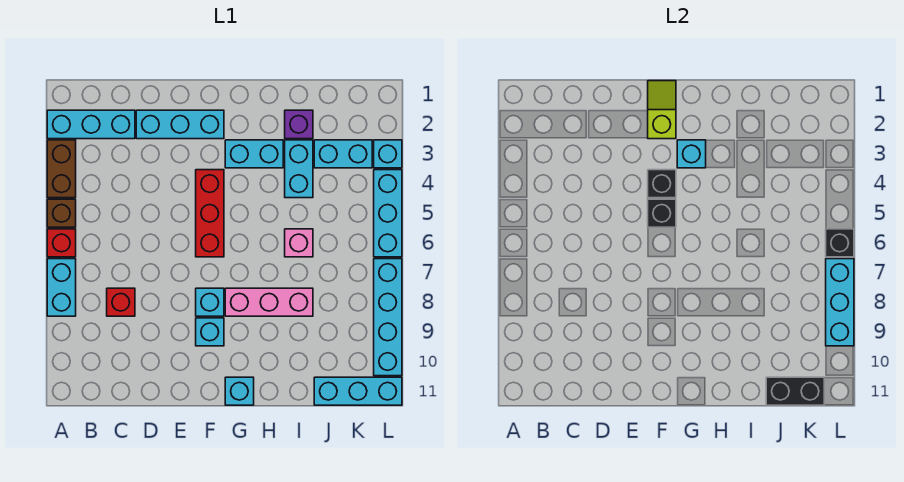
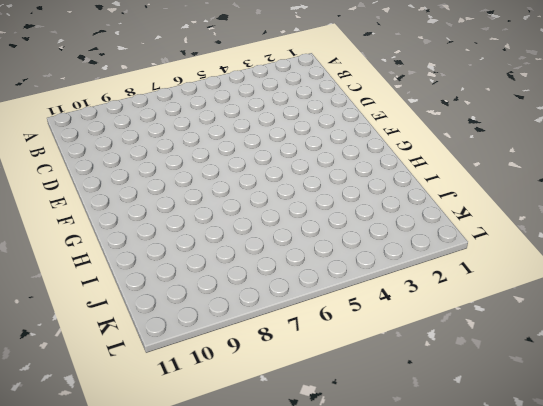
none -> cyan brick A2:C2 level 1
none -> brown brick A3:A4 level 1
none -> brown brick A5 level 1

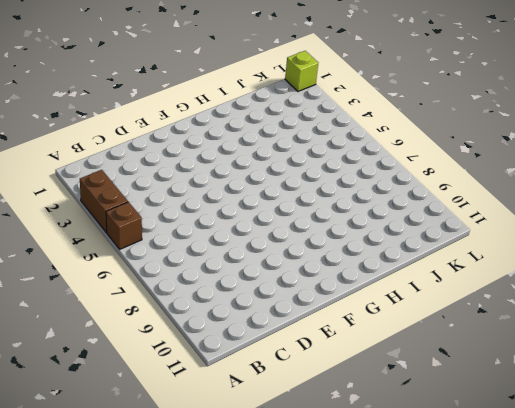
lime brick L1 level 1 -> none
none -> cyan brick A2:C2 level 1
none -> red brick A6 level 1
none -> cyan brick A7:A8 level 1

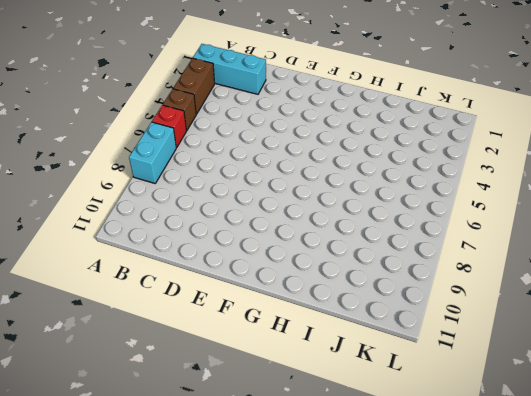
none -> red brick C8 level 1
none -> cyan brick D2:F2 level 1
none -> red brick F4:F6 level 1

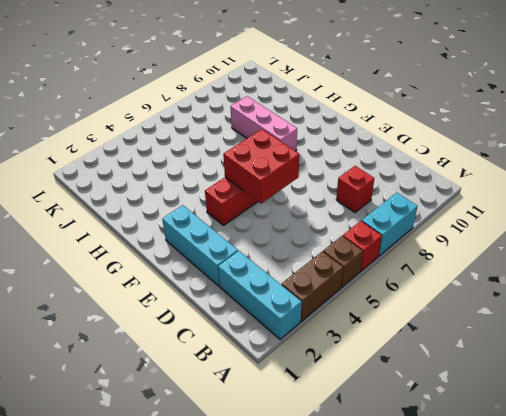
red brick E5:F6 level 2 -> black brick F5 level 2
none -> cyan brick F8 level 1
none -> cyan brick F9 level 1
none -> cyan brick G3:H3 level 1

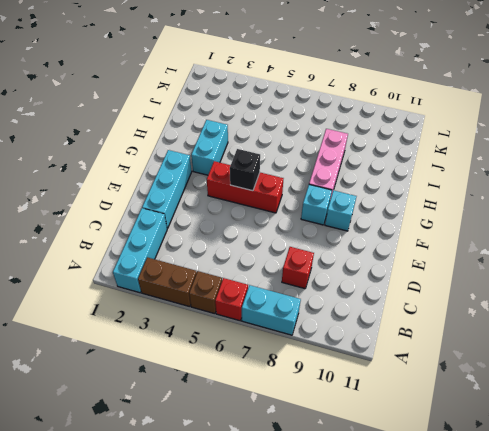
none -> cyan brick G11 level 1
none -> purple brick I2 level 1
none -> cyan brick I3:I4 level 1

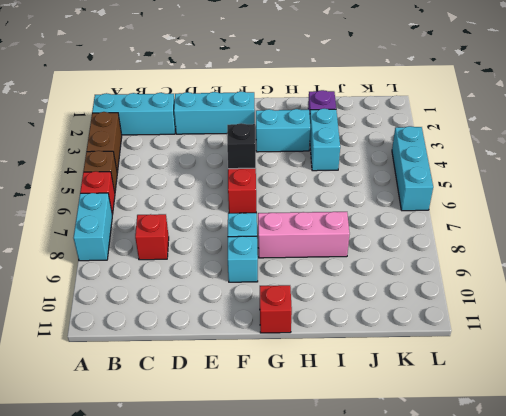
red brick G11 level 1 -> cyan brick G11 level 1
none -> pink brick I6 level 1
none -> cyan brick J3:K3 level 1
none -> cyan brick J11:L11 level 1

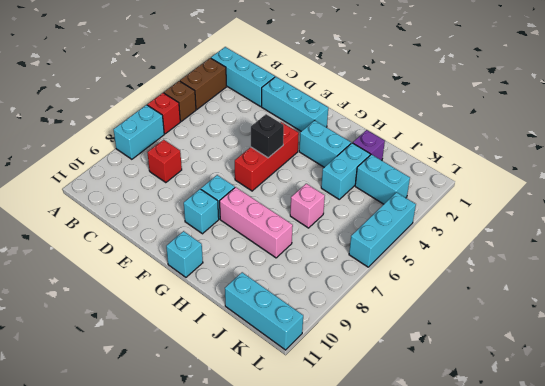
none -> cyan brick L3 level 1
none -> cyan brick L7:L10 level 1
none -> lime slope F1:F2 level 2 top 2

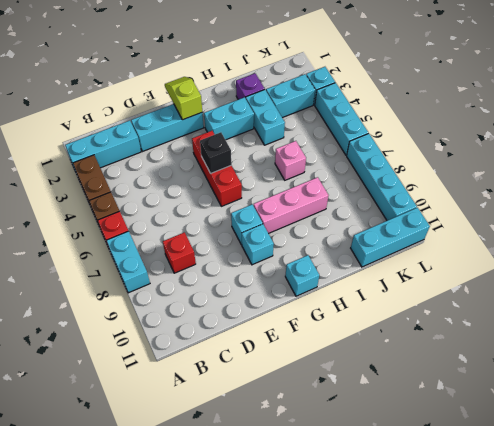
none -> black brick F4 level 2
none -> cyan brick G3 level 2
none -> black brick J11:K11 level 2

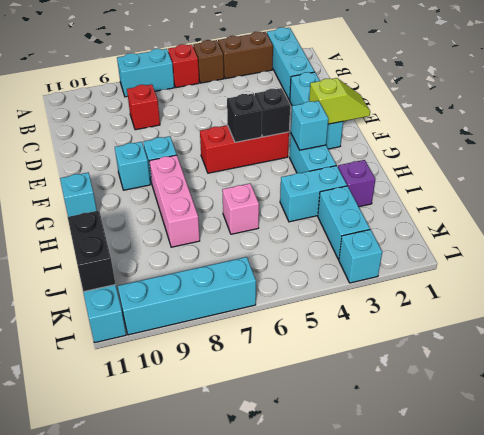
none -> cyan brick L4:L6 level 1
none -> black brick L6 level 2
none -> cyan brick L7:L9 level 2

